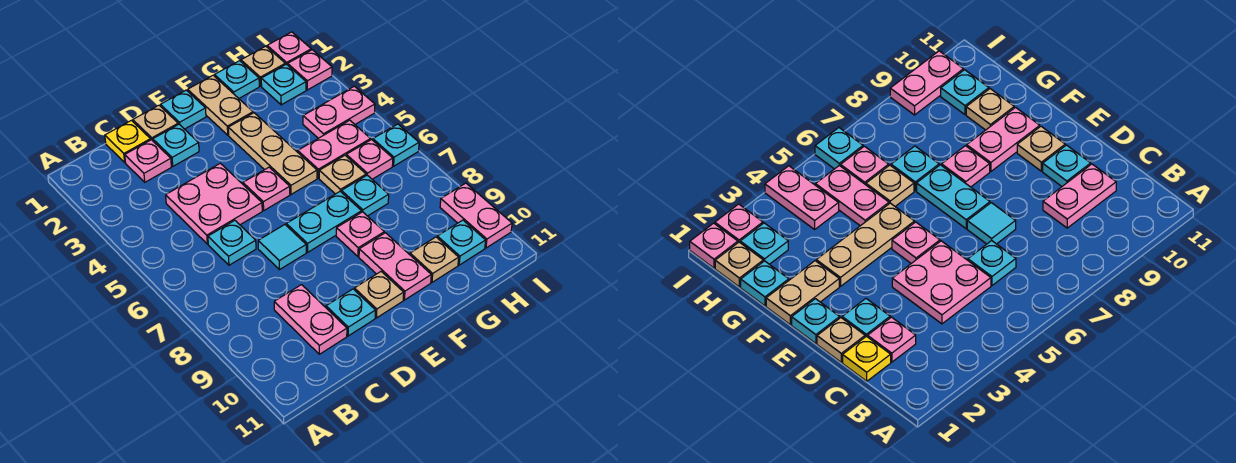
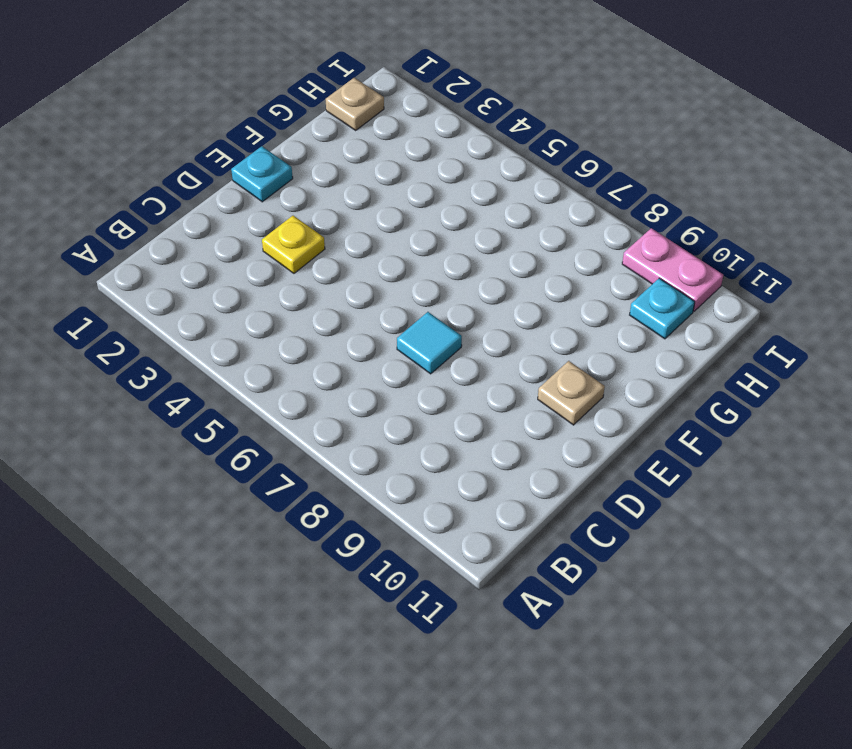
yellow plate D3 level 1 -> yellow plate C1 level 1
none -> pink plate C2 level 1
none -> pink plate C4:D5 level 1
none -> cyan plate C6 level 1
none -> pink plate C9:C10 level 1

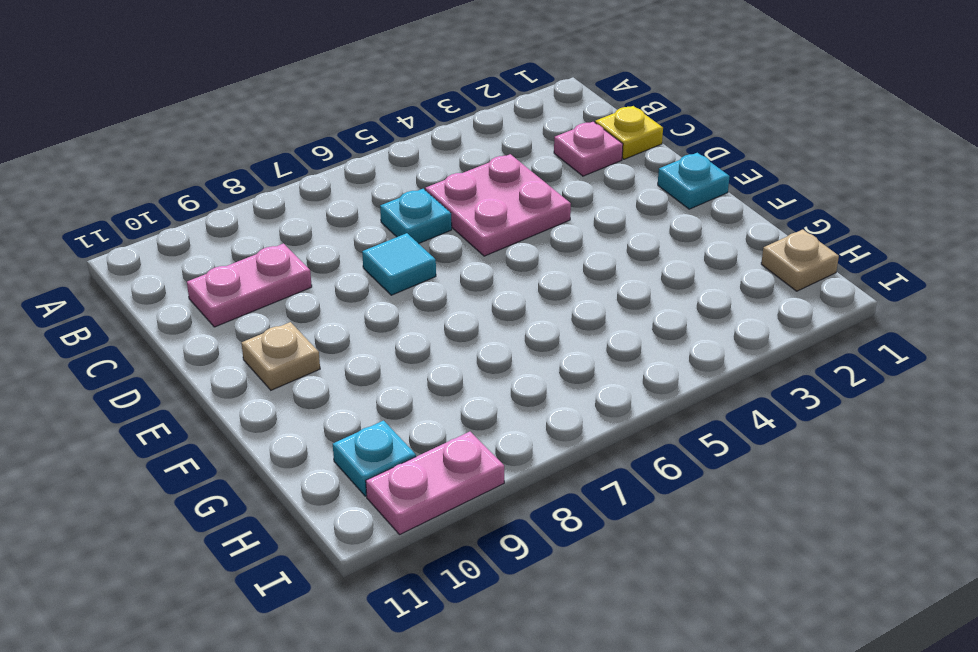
none -> tan plate D1 level 1
none -> cyan plate D2 level 1
none -> cyan plate D10 level 1
none -> pink plate E5 level 1

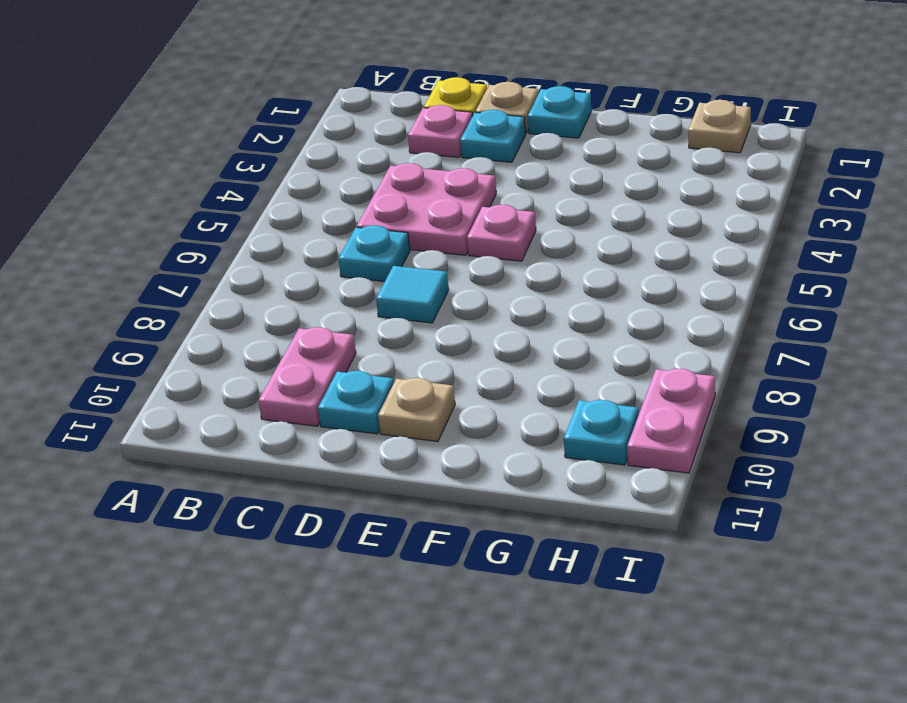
none -> cyan plate E7:F7 level 1
none -> tan plate F1:F2 level 1
none -> tan plate F3:F5 level 1
none -> pink plate F8 level 1

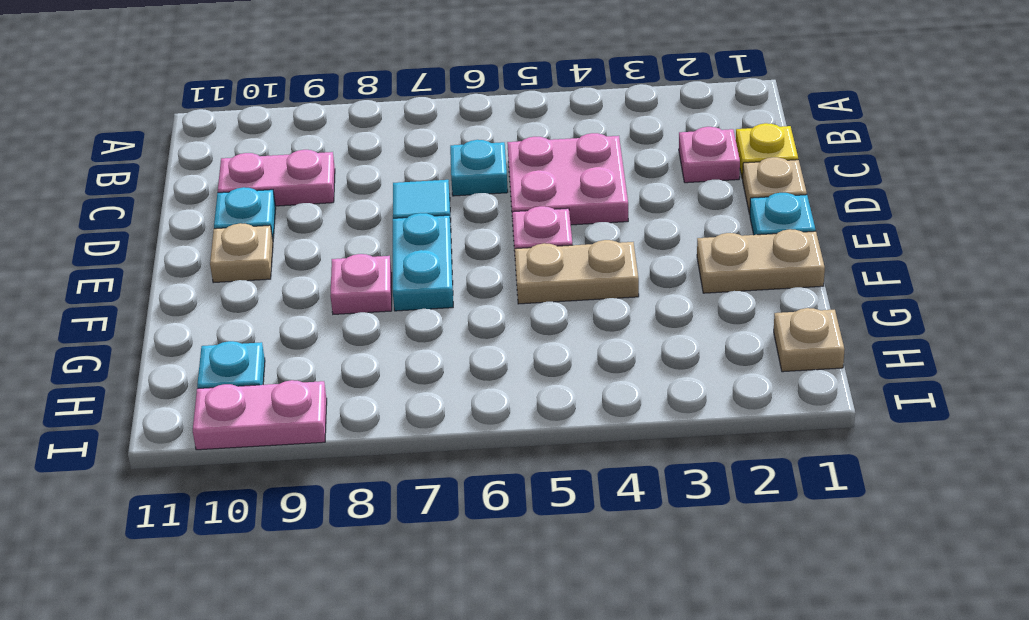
tan plate F4:F5 level 1 -> tan plate F3:F5 level 1
none -> cyan plate D2 level 1
none -> pink plate F9:F10 level 1
none -> cyan plate G1 level 1
none -> pink plate G5:H5 level 1

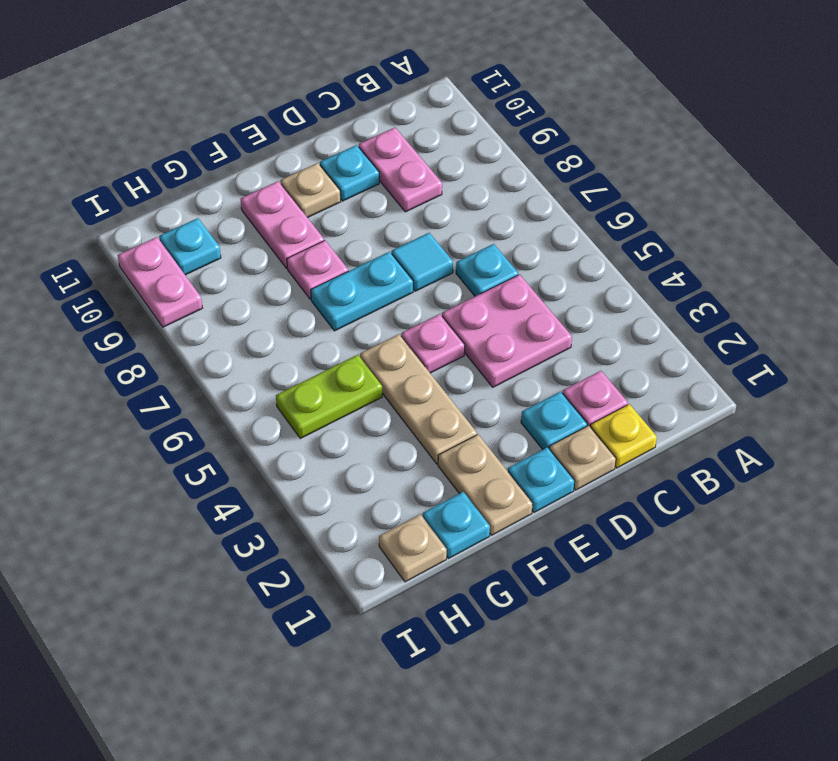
lime plate G5:H5 level 1 -> pink plate G5:H5 level 1
none -> tan plate G6 level 1
none -> cyan plate G7 level 1
none -> tan plate G10 level 1
none -> cyan plate H2 level 1

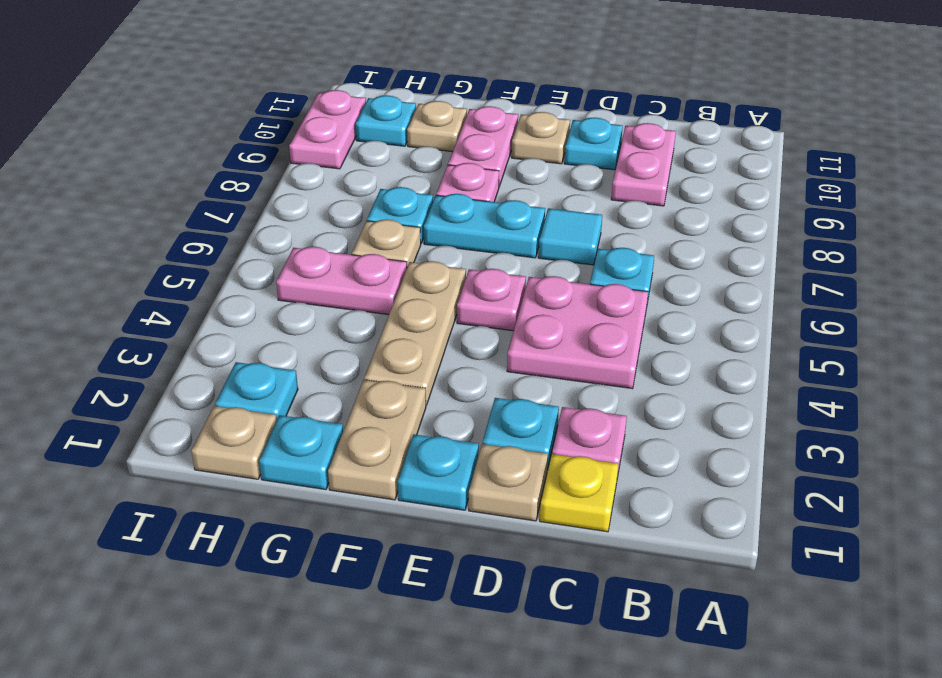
none -> pink plate H4:I4 level 1
none -> pink plate H6 level 1
none -> pink plate I1 level 1
none -> pink plate I2 level 1

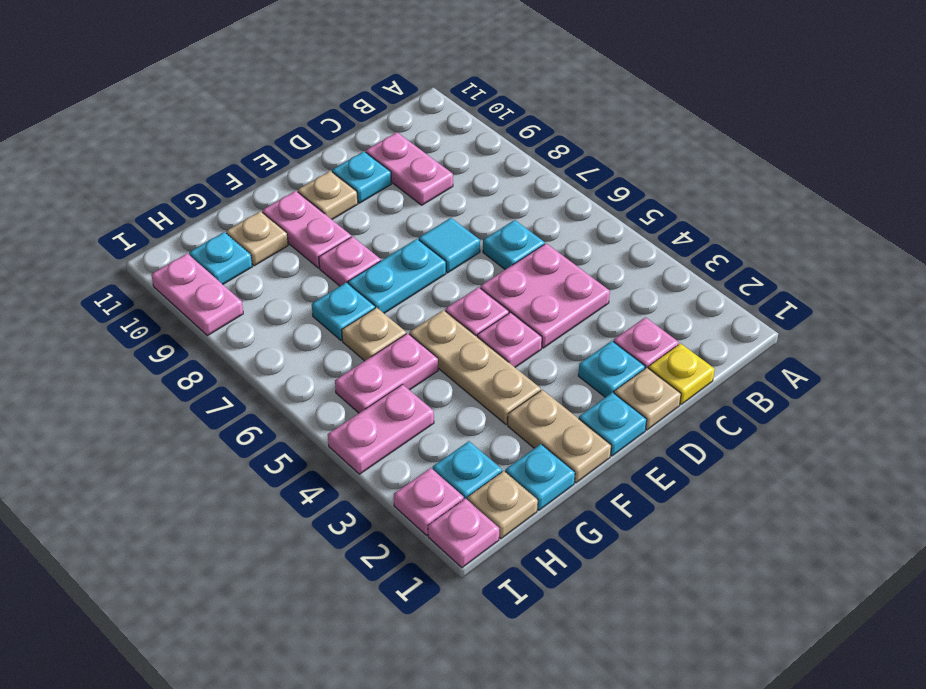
pink plate E4 level 1 -> pink plate H6 level 1
none -> cyan plate I6 level 1

